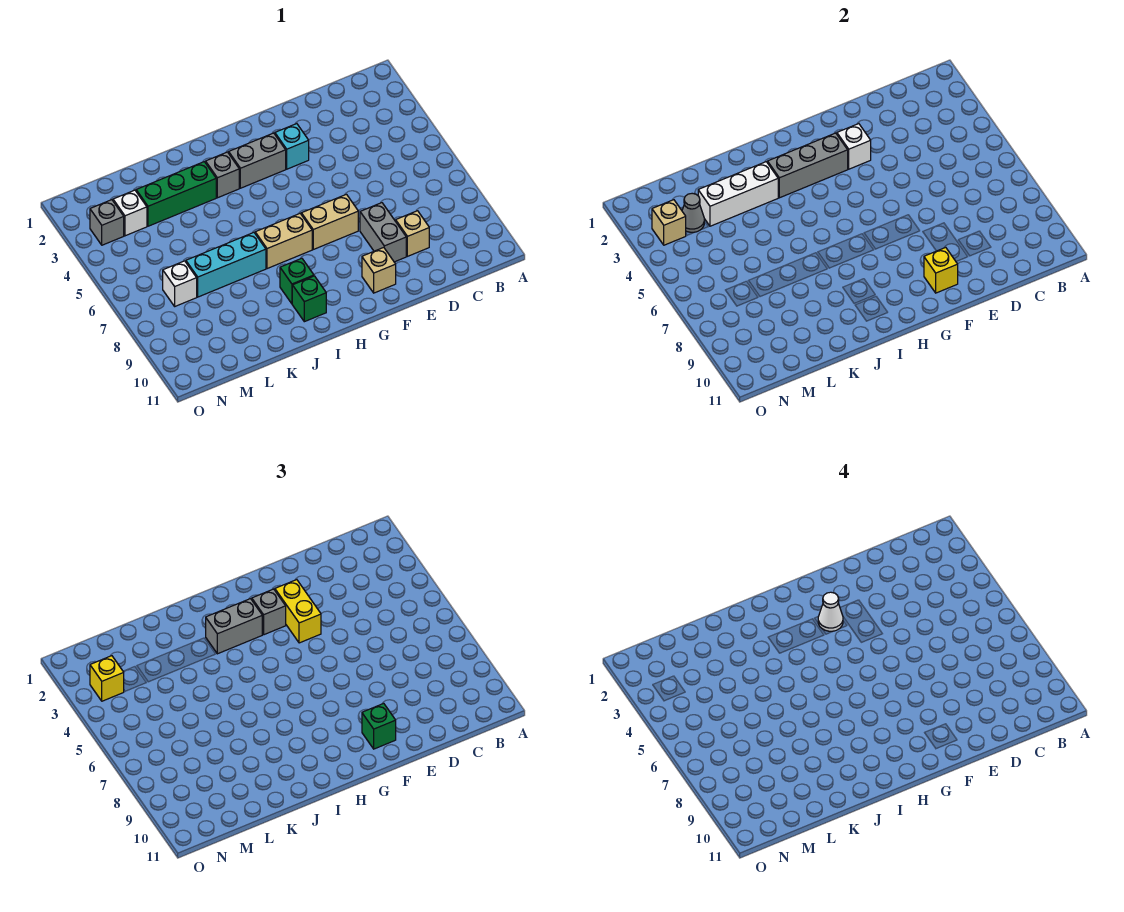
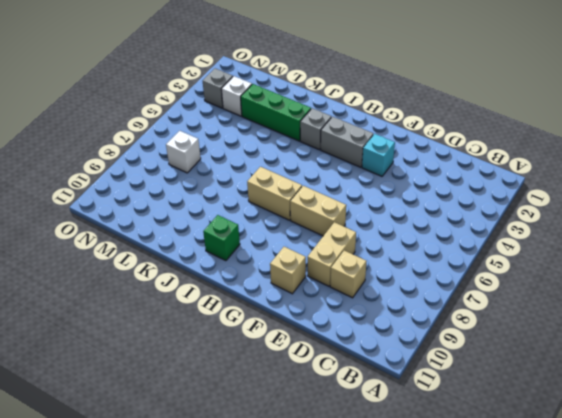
tan brick E8:E9 level 1 -> grey brick E8:E9 level 1
none -> green brick I9 level 1
none -> cyan brick J7:L7 level 1
none -> white brick F3 level 2

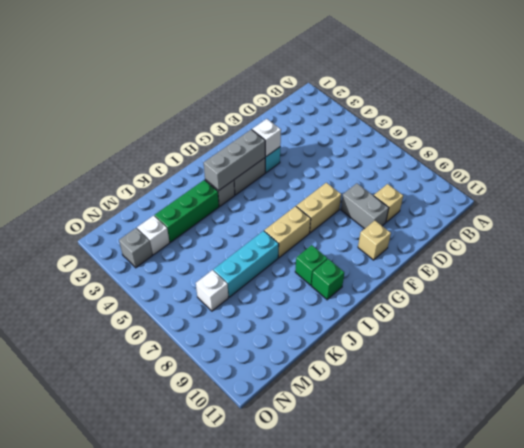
none -> yellow brick F10 level 2
none -> white brick J3:L3 level 2
none -> grey cone M3 level 2

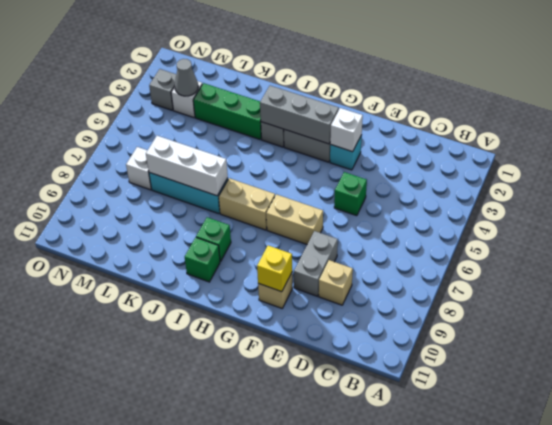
green brick E5 level 1 -> green brick F10 level 3
white brick J7:L7 level 2 -> white brick J3:L3 level 2
none -> tan brick N3 level 2
none -> yellow brick F3:F4 level 3
none -> grey brick G3 level 3

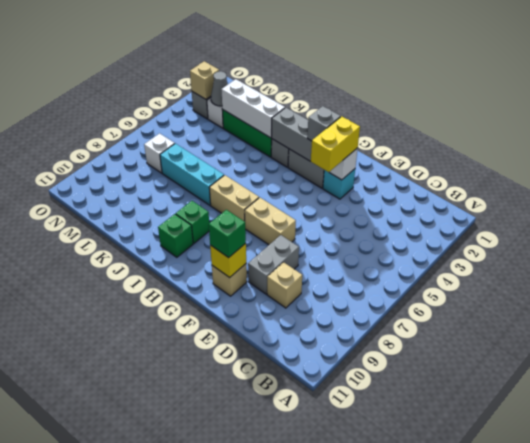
none -> grey brick H3:I3 level 3
none -> yellow brick N3 level 3
none -> white cone G3 level 4

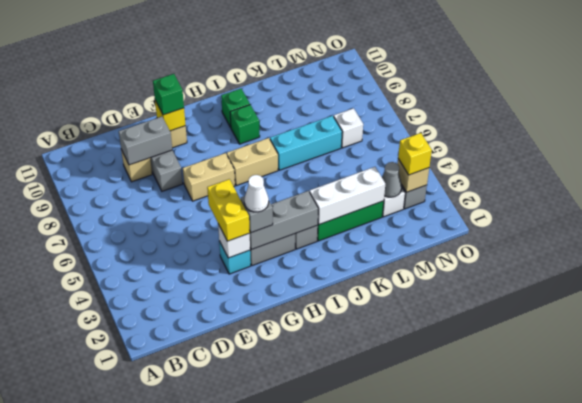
grey brick D9:E9 level 2 -> grey brick H3:I3 level 3

